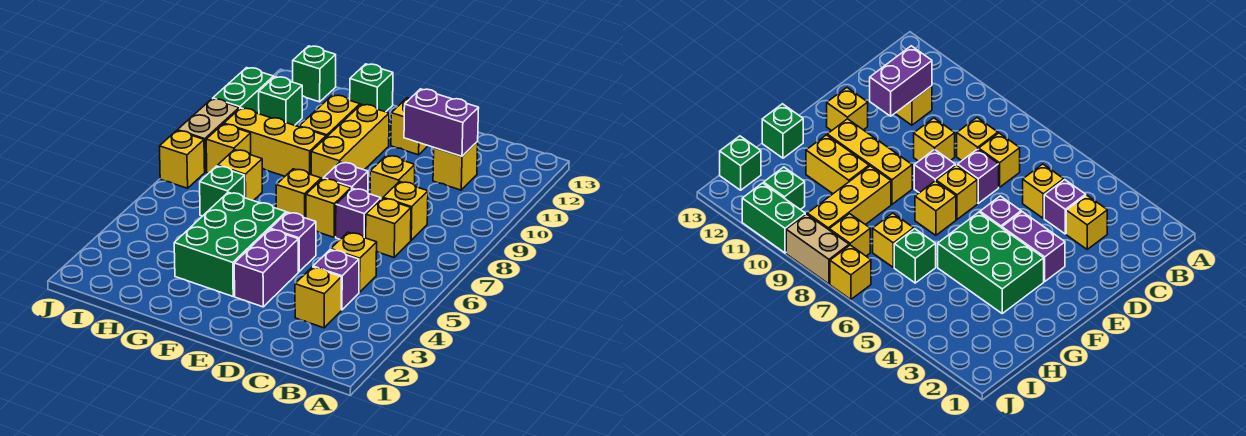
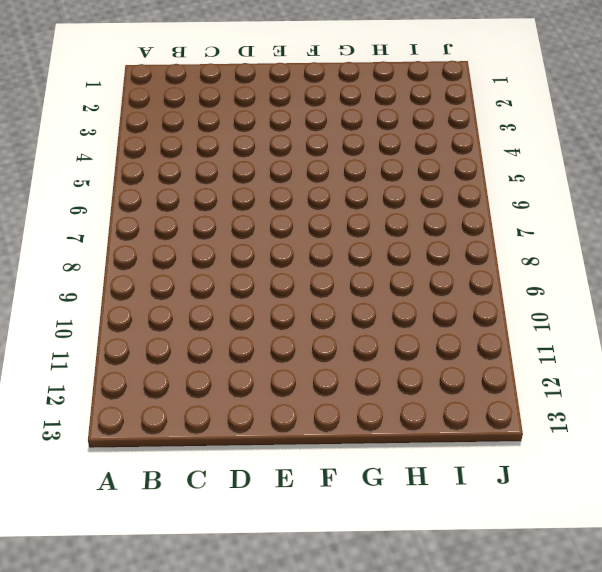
none -> yellow brick C3 level 1
none -> purple brick C4 level 1
none -> yellow brick C5 level 1

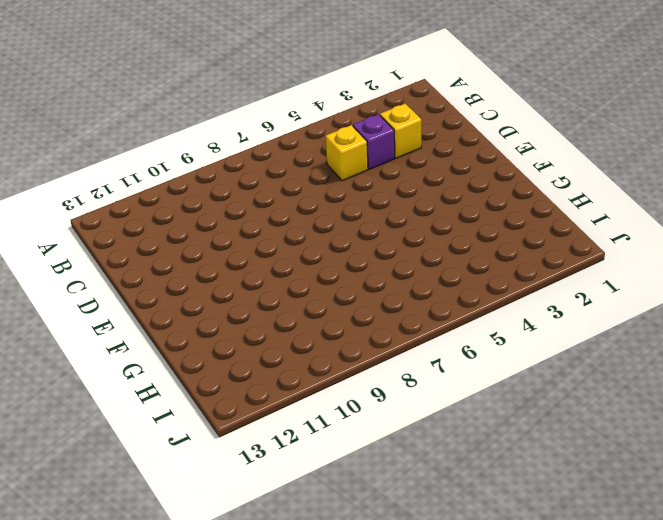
none -> yellow brick C7 level 1
none -> yellow brick C8 level 1
none -> yellow brick C11 level 1

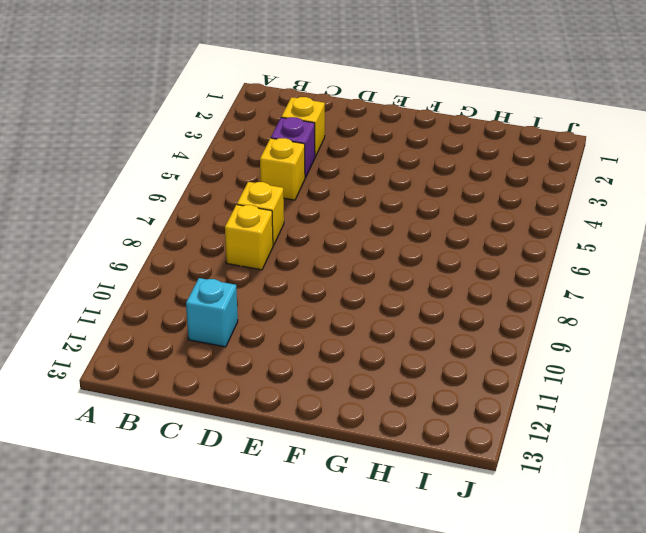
cyan brick C11 level 1 -> yellow brick C11 level 1
none -> purple brick D7 level 1
none -> yellow brick D9 level 1
none -> purple brick E3:E4 level 1

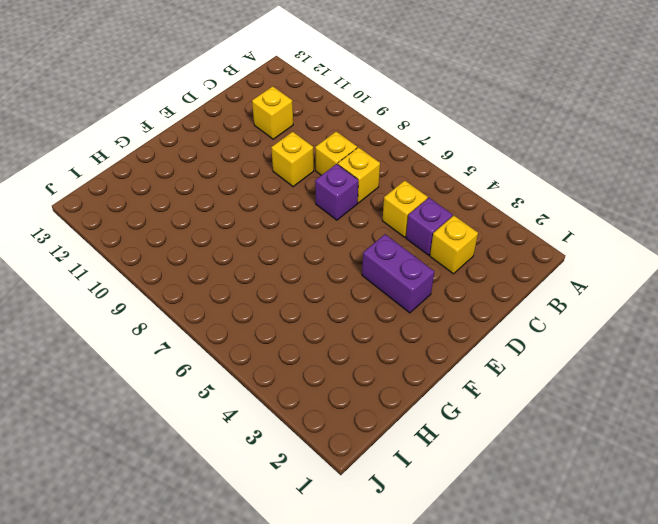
none -> purple brick E5 level 1
none -> yellow brick E7 level 1
none -> purple brick E8 level 1

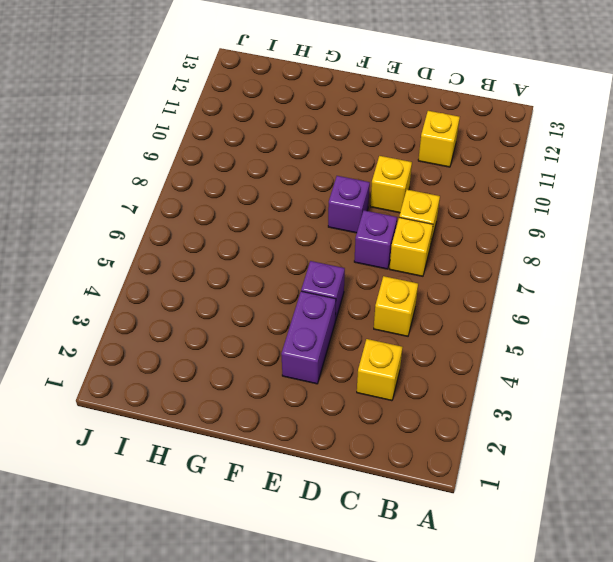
none -> purple brick C4 level 1
none -> yellow brick E7 level 1
none -> yellow brick E12 level 1

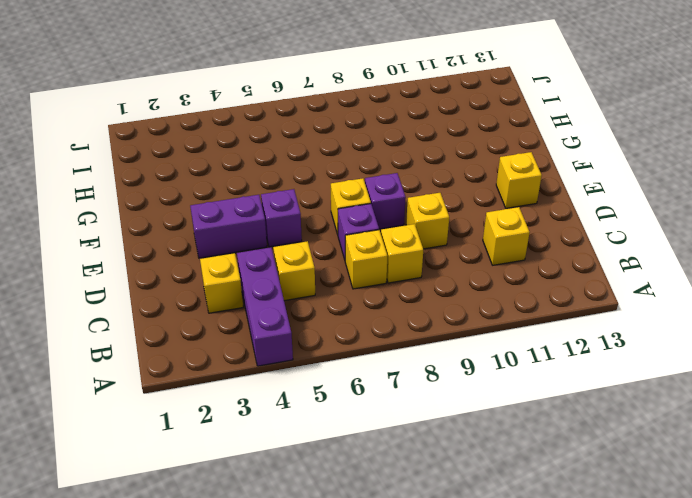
purple brick A4:C4 level 1 -> purple brick C4 level 1
none -> green brick F3:G5 level 1
none -> yellow brick F7 level 1
none -> yellow brick F9:F11 level 1

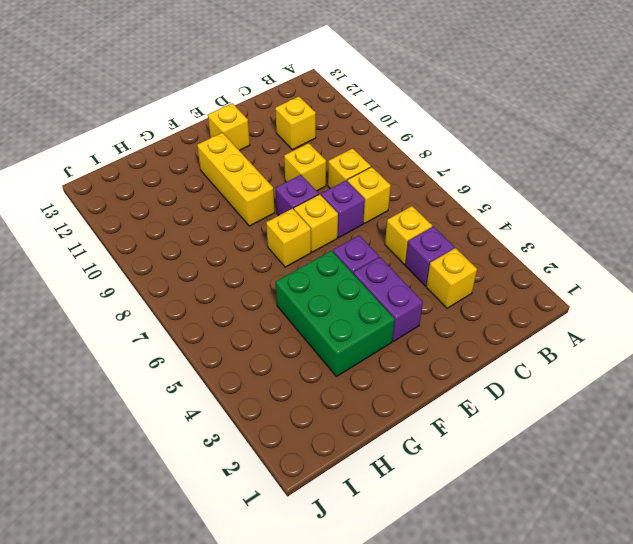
none -> yellow brick G9:I9 level 1
none -> yellow brick G10:G11 level 1
none -> green brick G13 level 1

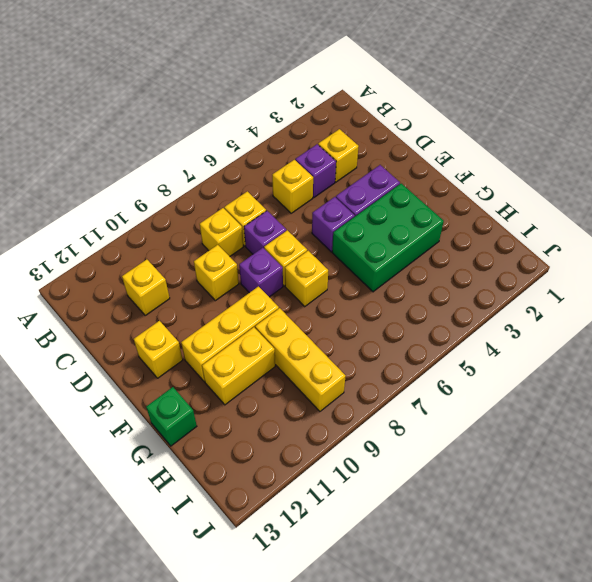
none -> green brick H6 level 1
none -> yellow brick H7 level 1
none -> yellow brick I8 level 1

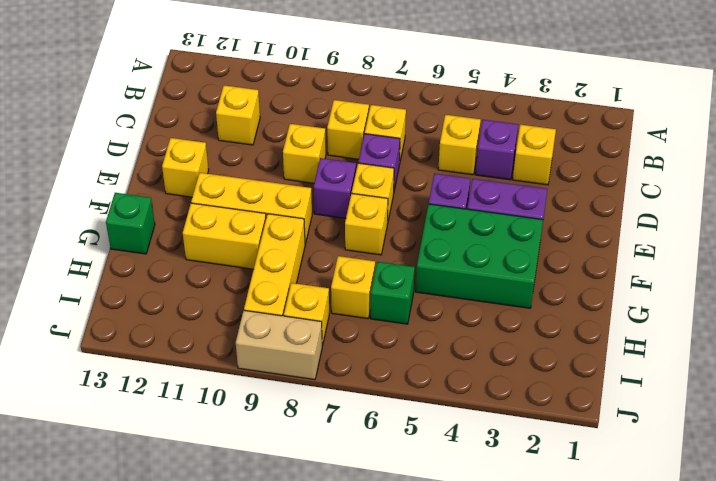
none -> green brick I11 level 1
none -> green brick I13 level 1
none -> yellow brick J7 level 1

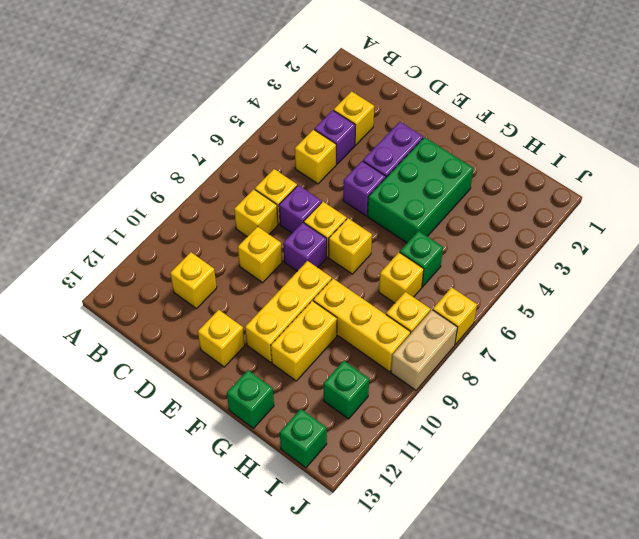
none -> green brick J10:J11 level 1
none -> purple brick C11:D11 level 2

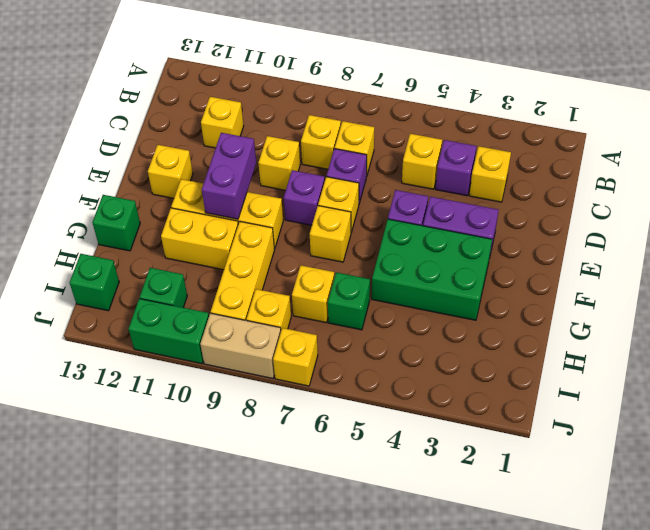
purple brick E10:F10 level 2 -> purple brick C11:D11 level 2

